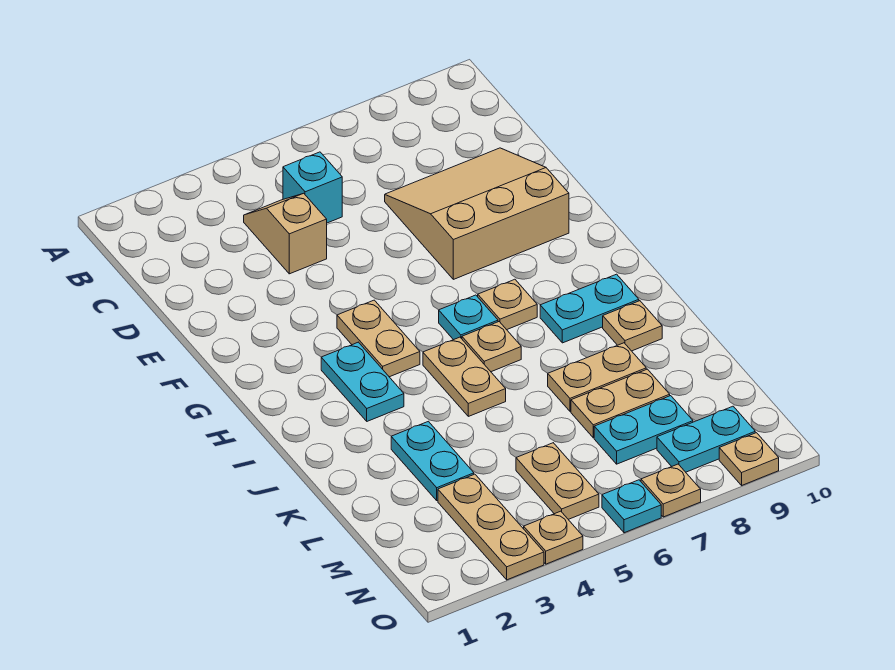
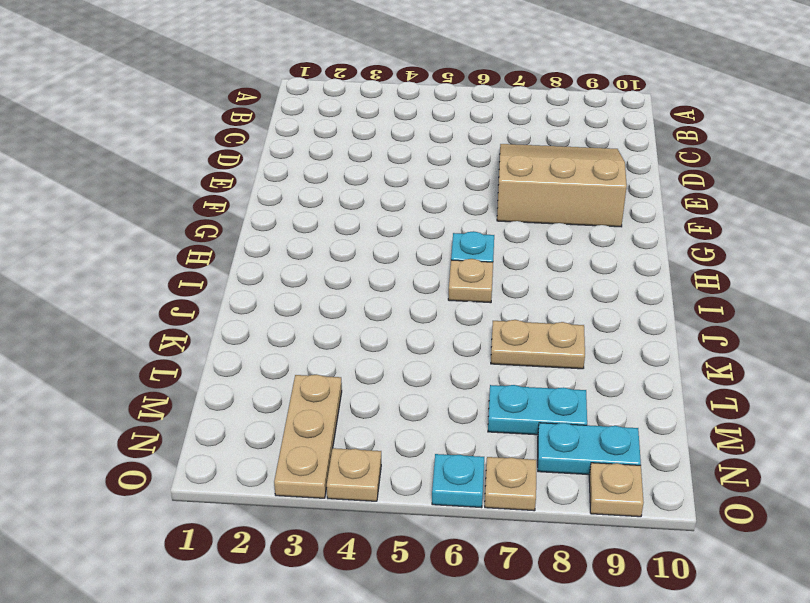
none -> tan slope C4:D4 level 1 top D
none -> cyan brick C5 level 1
none -> tan plate G4:H4 level 1

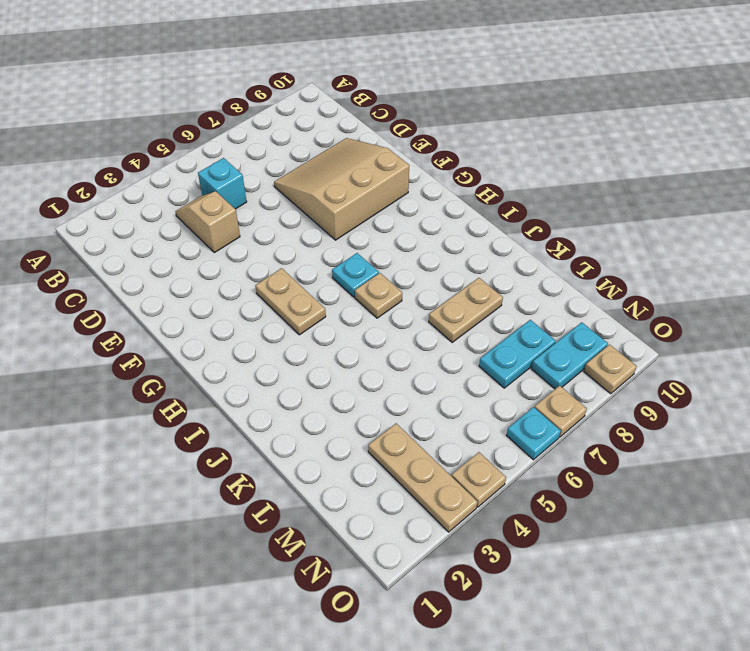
none -> cyan plate H3:I3 level 1
none -> tan plate H7 level 1
none -> tan plate I5:J5 level 1

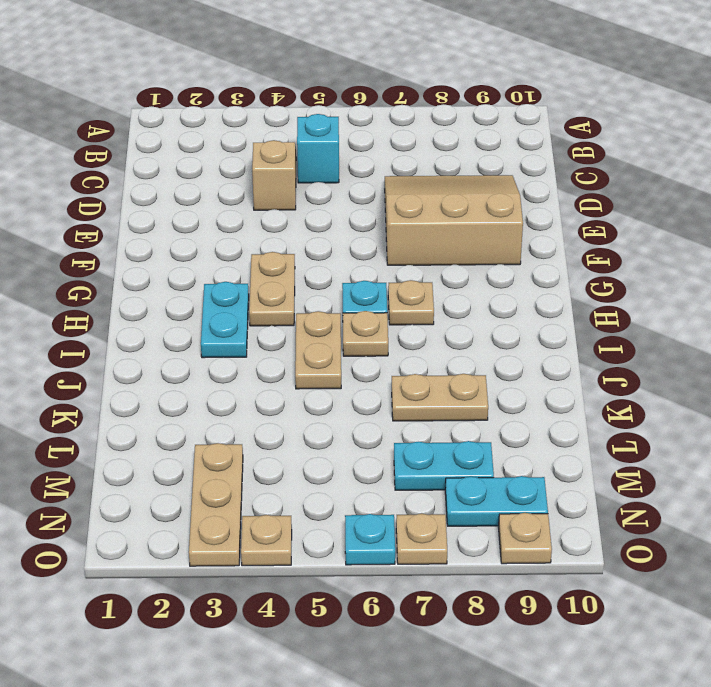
none -> cyan plate I8:I9 level 1
none -> tan plate J9 level 1
none -> cyan plate K3:L3 level 1

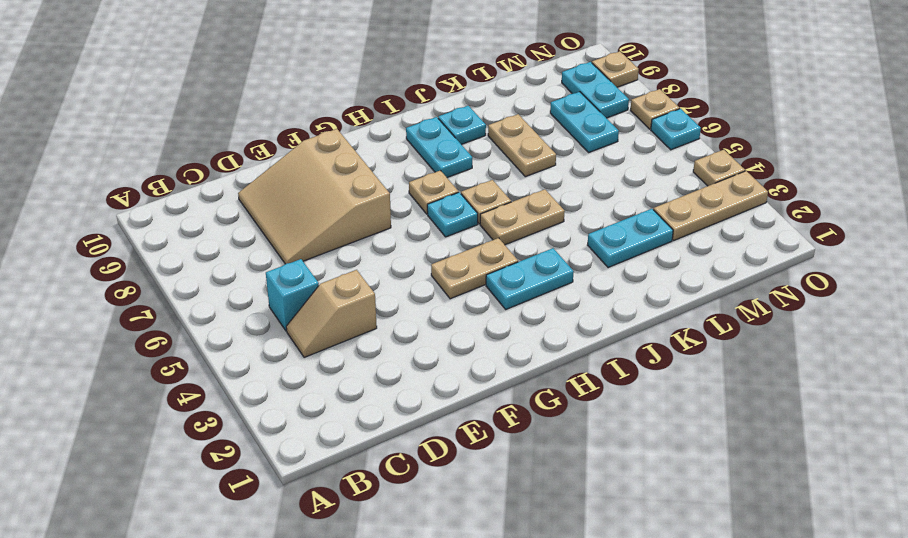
cyan plate J9 level 1 -> tan plate J9 level 1
none -> tan plate L7:L8 level 1
none -> tan plate M5:N5 level 1

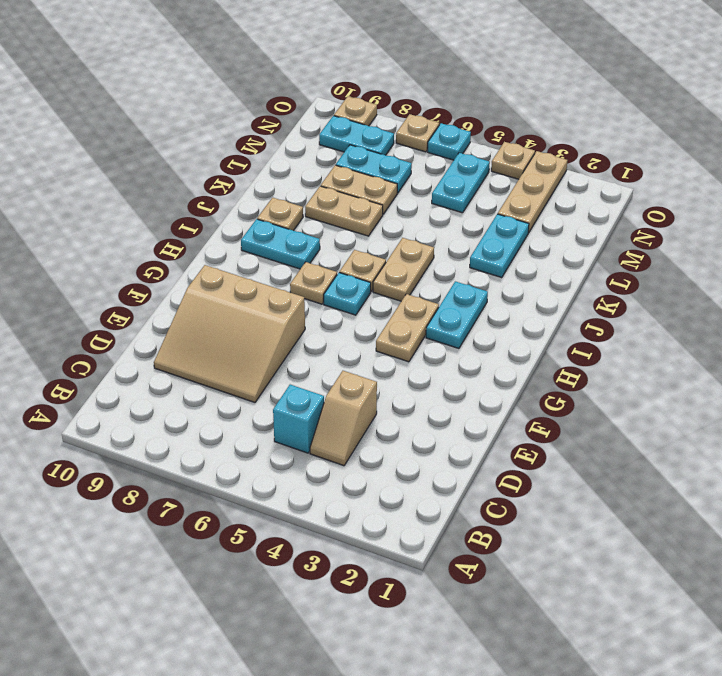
cyan plate M5:N5 level 1 -> tan plate M5:N5 level 1

